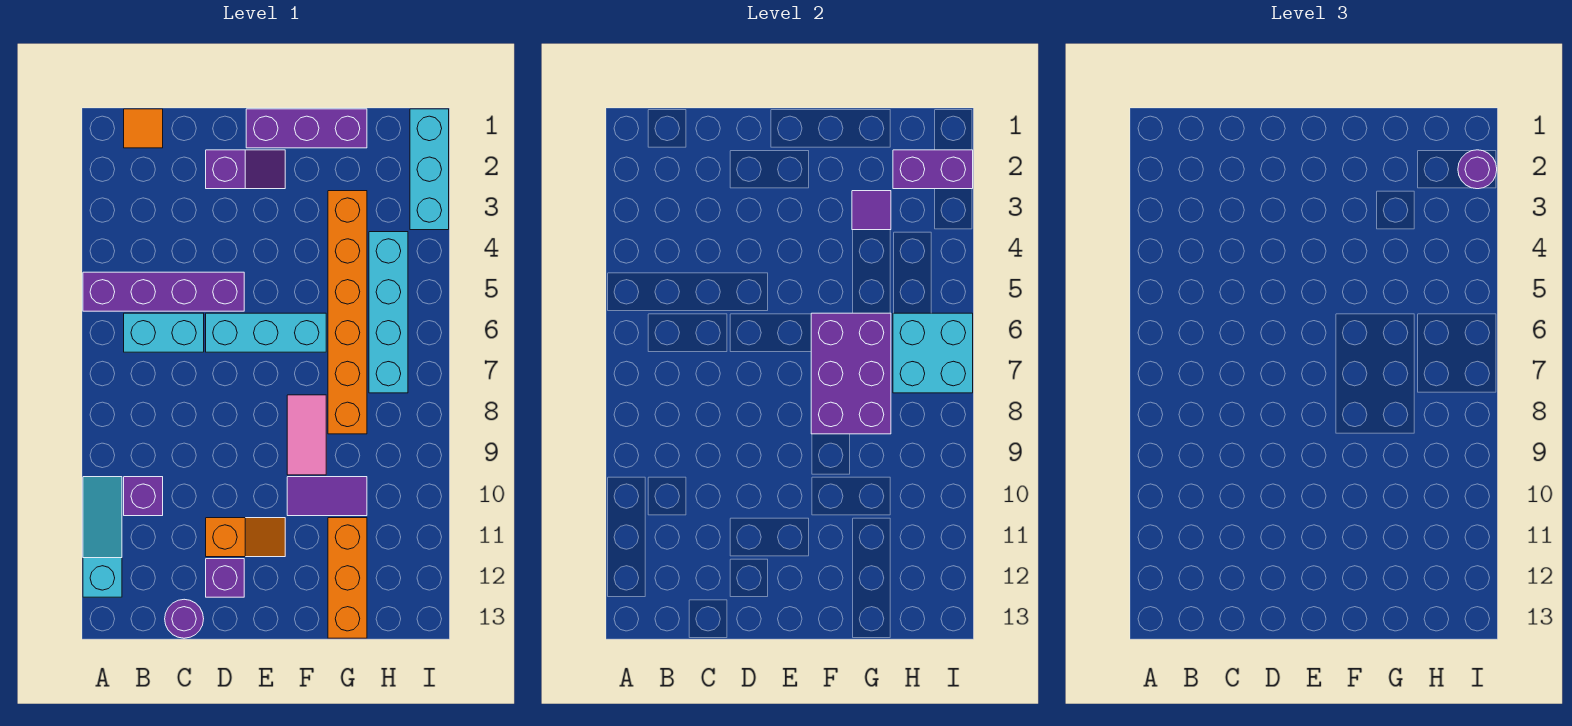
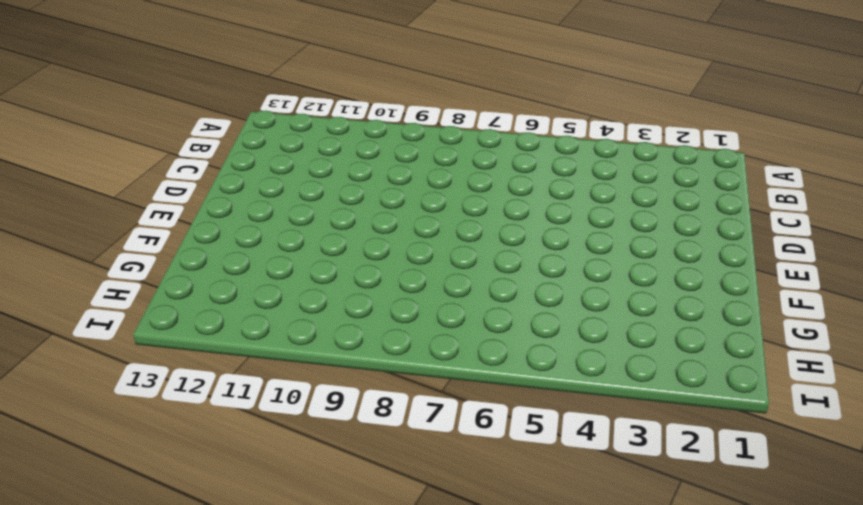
none -> purple brick A5:D5 level 1
none -> cyan slope A10:A12 level 1 top 12
none -> orange tile B1 level 1

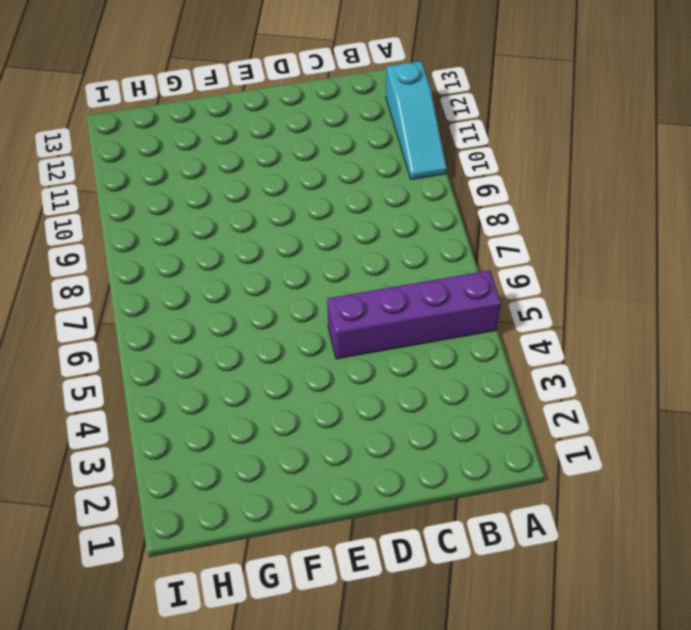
none -> orange tile B1 level 1
none -> cyan brick B6:C6 level 1
none -> purple brick B10 level 1

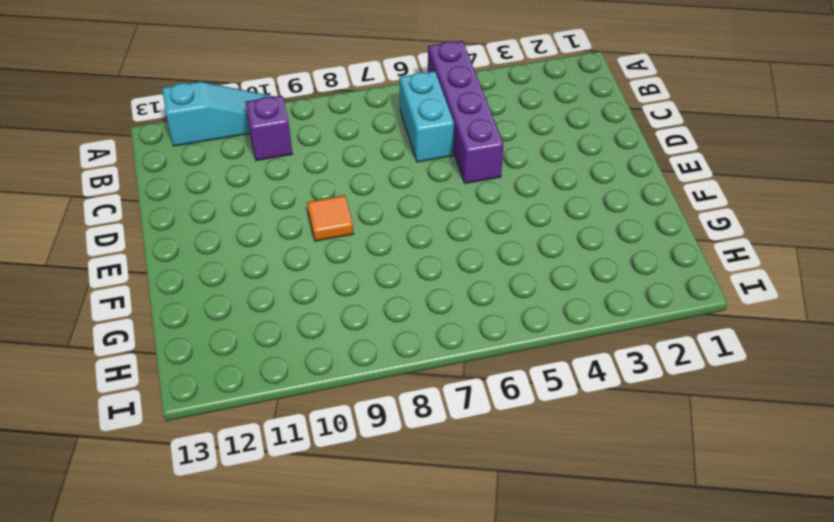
orange tile E9 level 1 -> orange tile B1 level 1
none -> purple round brick C13 level 1
none -> purple slope D2:E2 level 1 top D
none -> cyan brick D6:F6 level 1

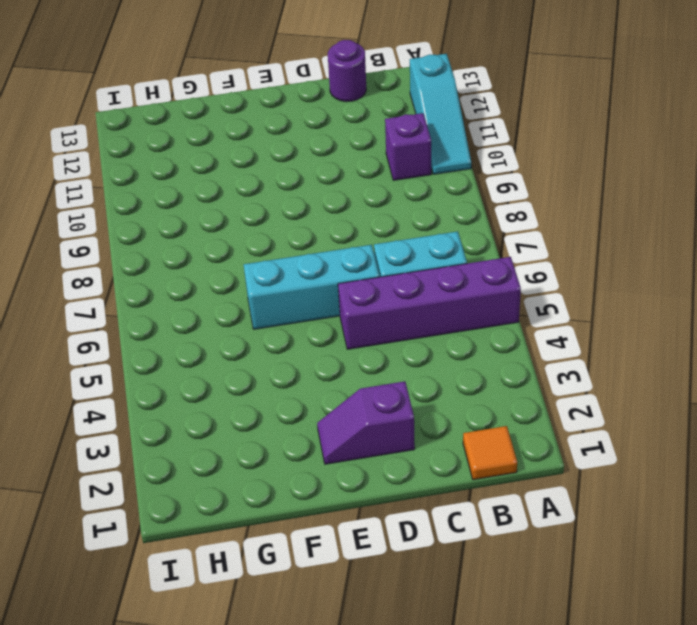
none -> orange slope D11:E11 level 1 top D
none -> purple brick D12 level 1
none -> purple brick E1:G1 level 1

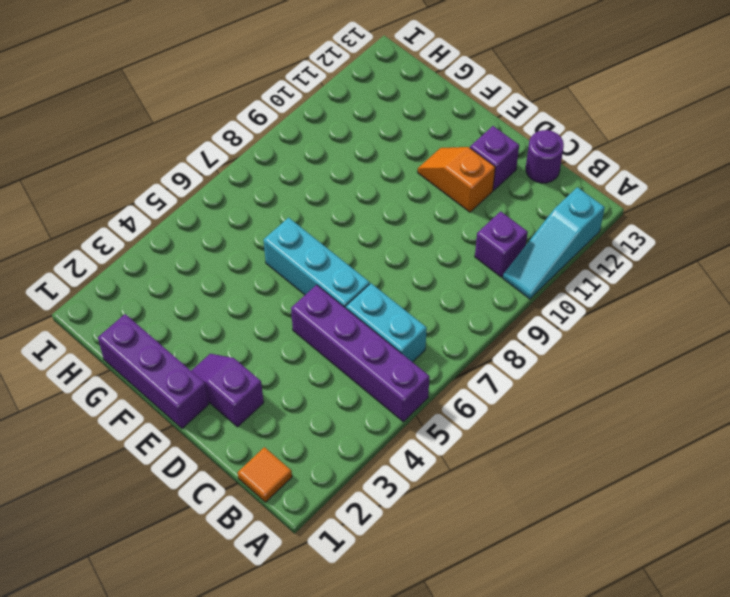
none -> pink tile F8:F9 level 1
none -> purple tile F10:G10 level 1
none -> orange brick G3:G8 level 1

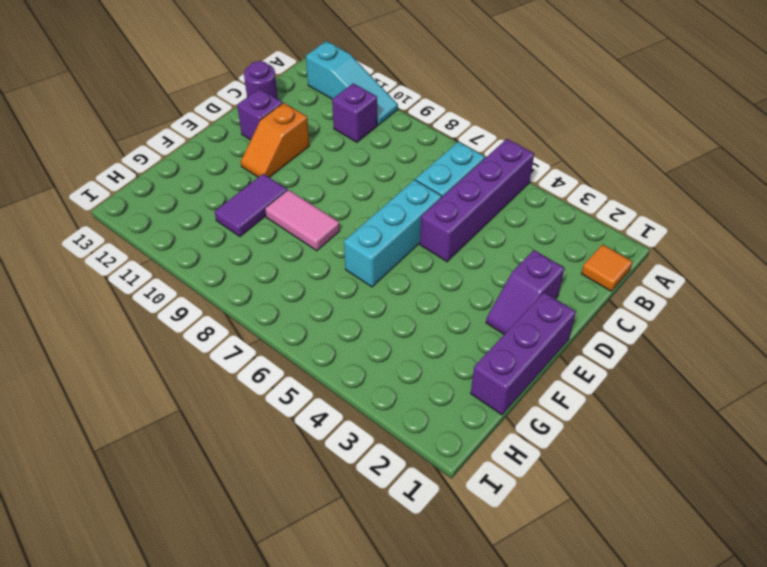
none -> orange brick G3:G8 level 1
none -> orange brick G11:G13 level 1
none -> cyan brick H4:H7 level 1

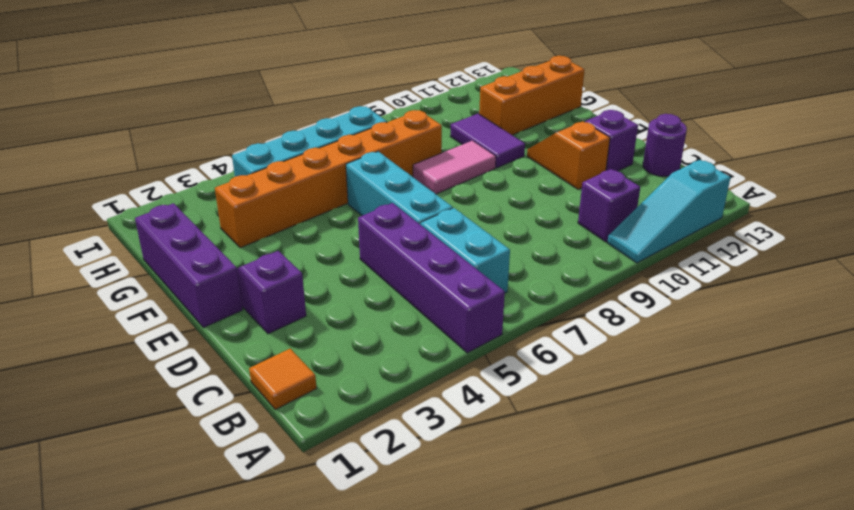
none -> cyan brick I1:I3 level 1
none -> purple brick F6:G8 level 2
none -> purple tile G3 level 2

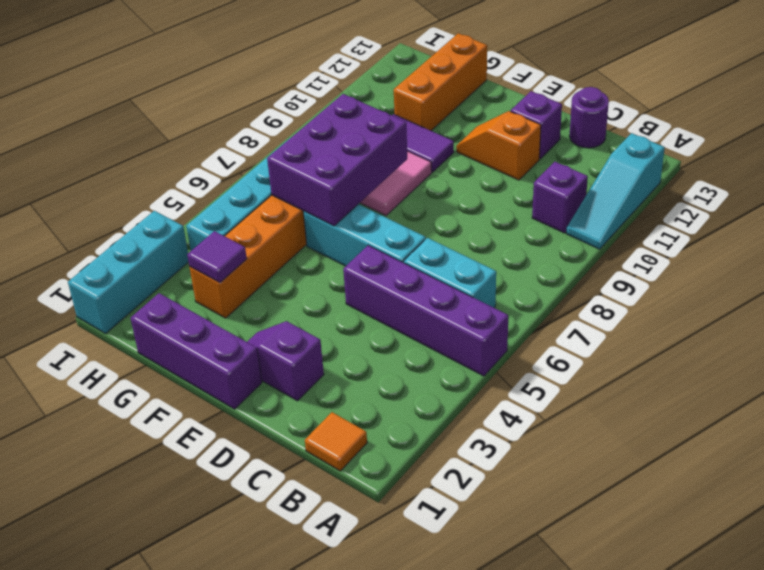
none -> purple brick H2:I2 level 2
none -> cyan brick H6:I7 level 2
none -> purple round brick I2 level 3

